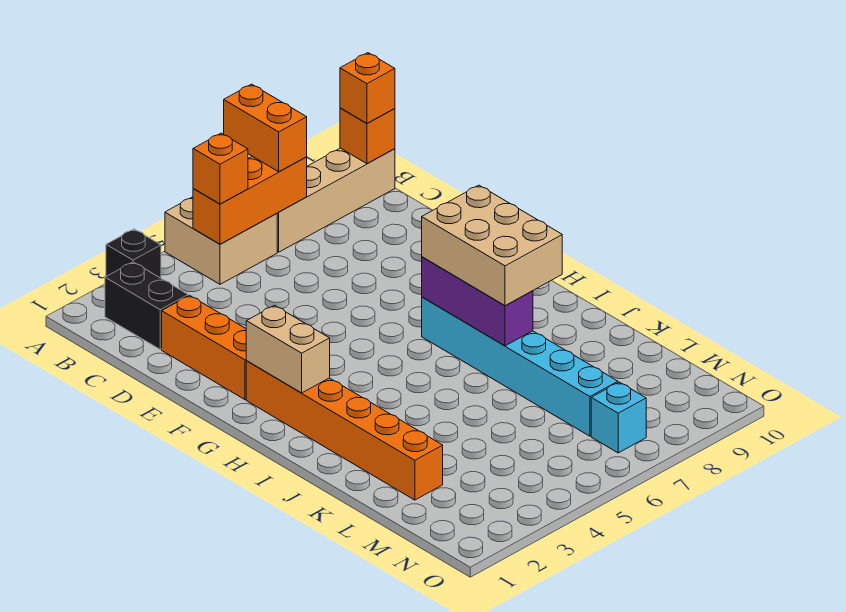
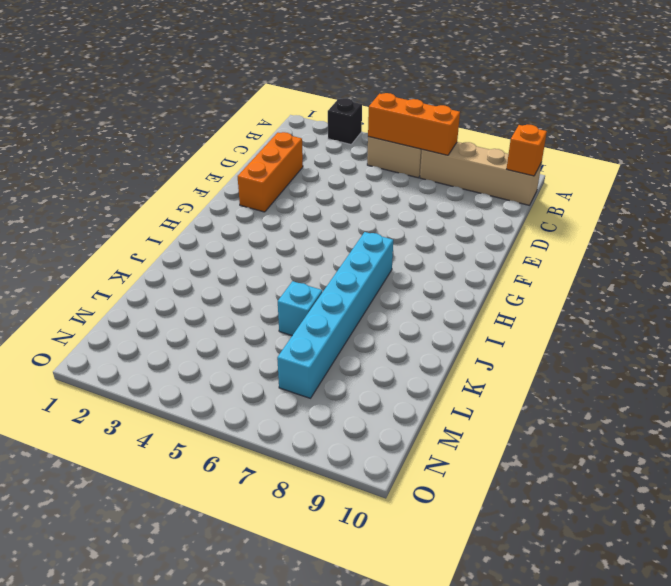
cyan brick K6 level 1 -> cyan brick N7 level 1
none -> black brick B2:C2 level 1
none -> orange brick G2:L2 level 1
none -> tan brick G2:H2 level 2

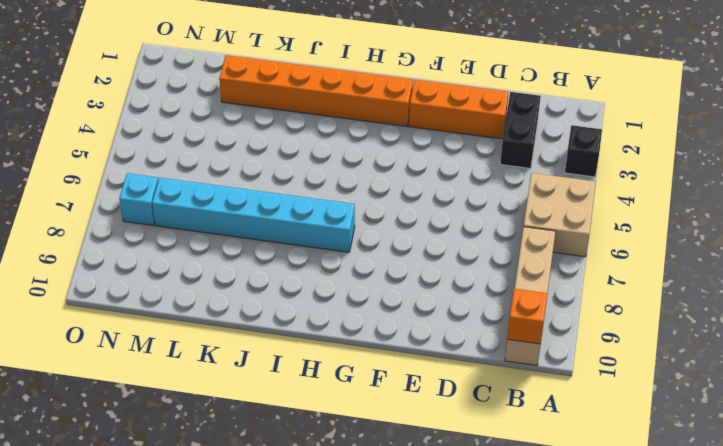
black brick C2:C3 level 1 -> black brick B2:C2 level 1
none -> orange brick B5:B7 level 2
none -> tan brick G2:H2 level 2
none -> purple brick H7:J7 level 2

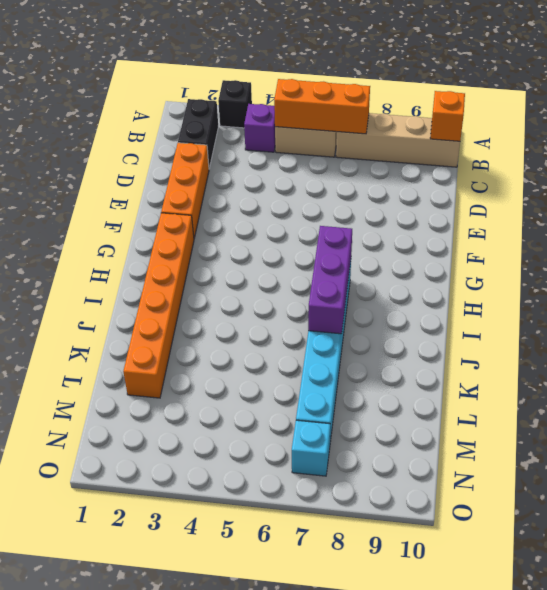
purple brick B4 level 1 -> none
none -> tan brick G2:H2 level 2
none -> orange brick A7:B7 level 3
none -> orange brick B5 level 3

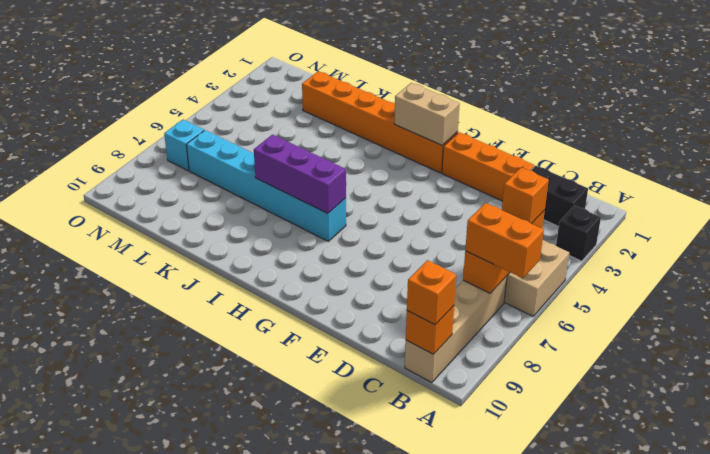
none -> tan brick H7:J8 level 3

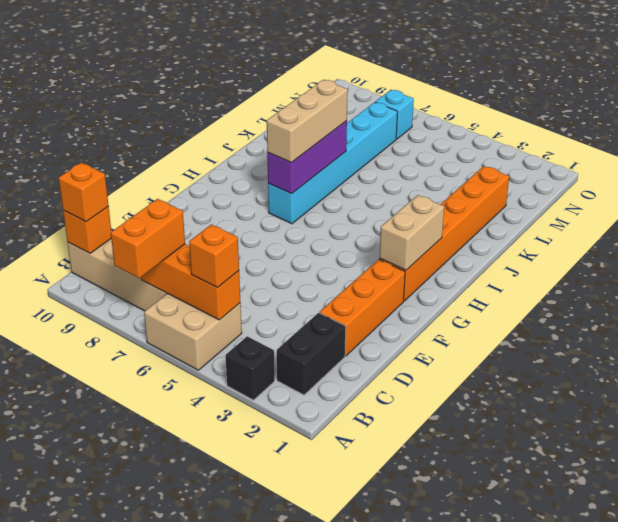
tan brick H7:J7 level 3 -> tan brick H7:J8 level 3

